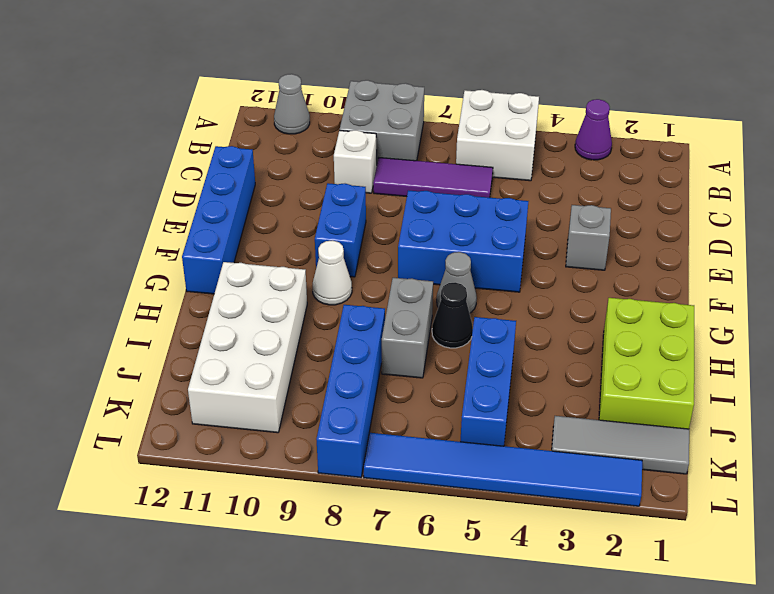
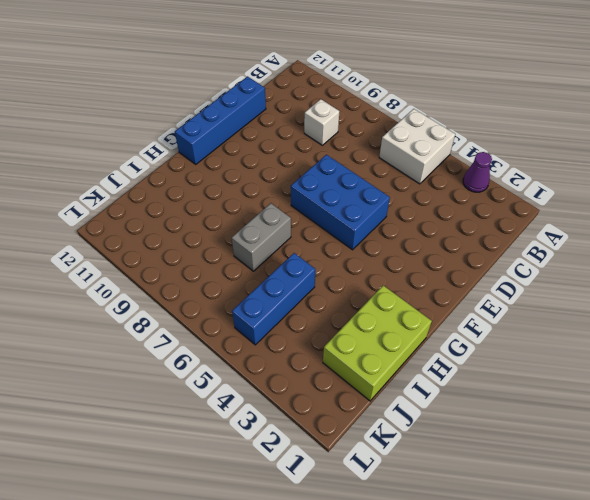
none -> grey brick A8:B9 level 1
none -> grey cone A11 level 1
none -> purple tile C6:C8 level 1

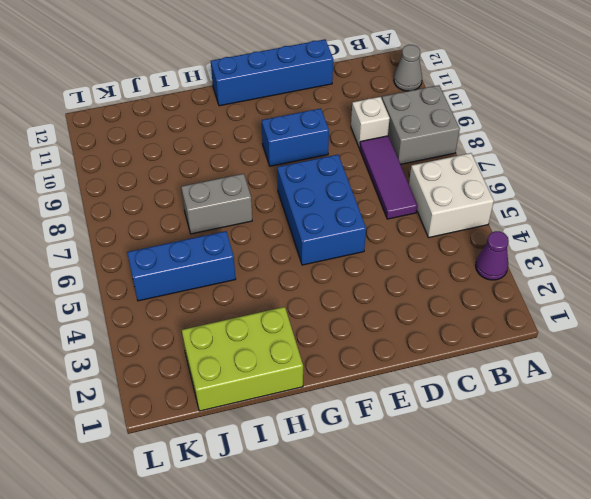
none -> grey brick E3 level 1
none -> grey cone G6 level 1
none -> white cone G9 level 1

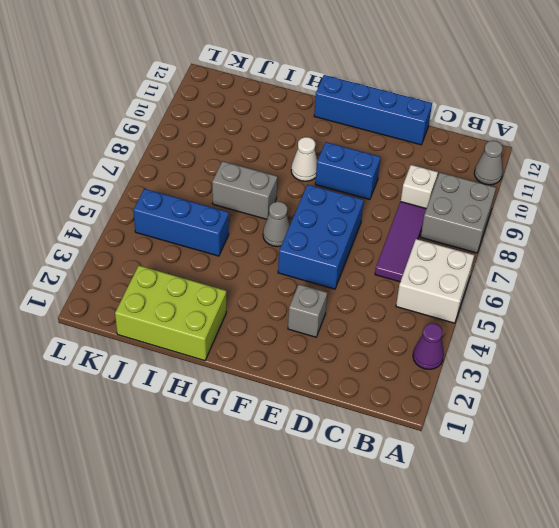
none -> black cone H6 level 1
none -> white brick H10:K11 level 1
none -> blue brick I8:L8 level 1

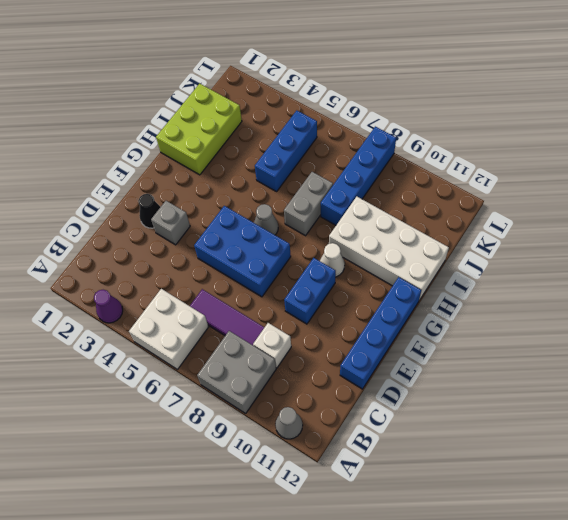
black cone E2 level 1 -> black cone H6 level 1
white brick H9:I12 level 1 -> white brick H10:K11 level 1
none -> grey tile K1:K3 level 1
none -> blue tile L2:L7 level 1

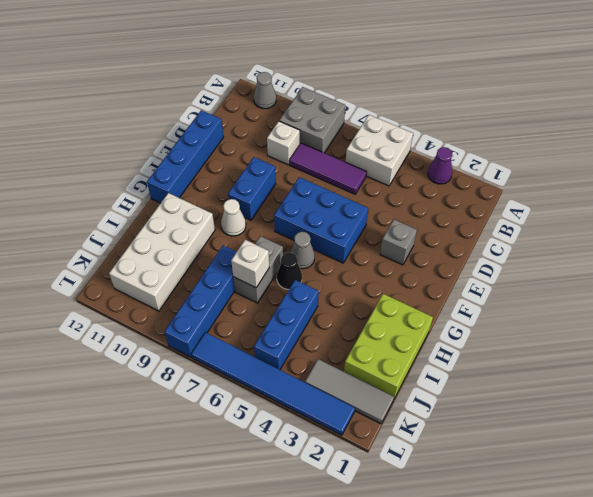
white brick I7 level 2 -> none

